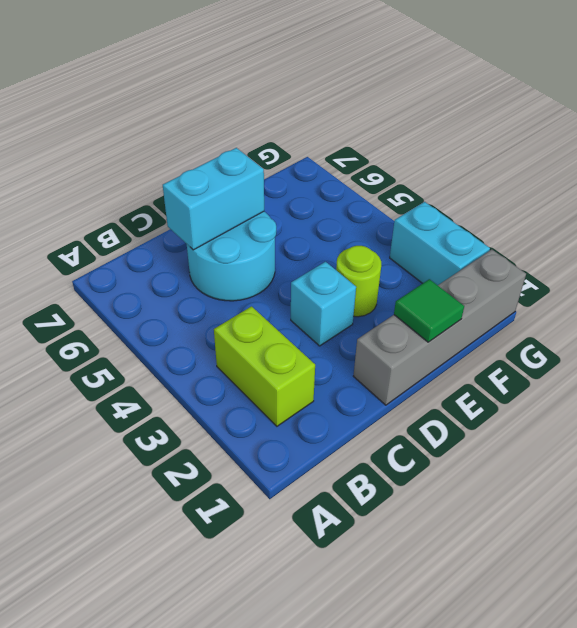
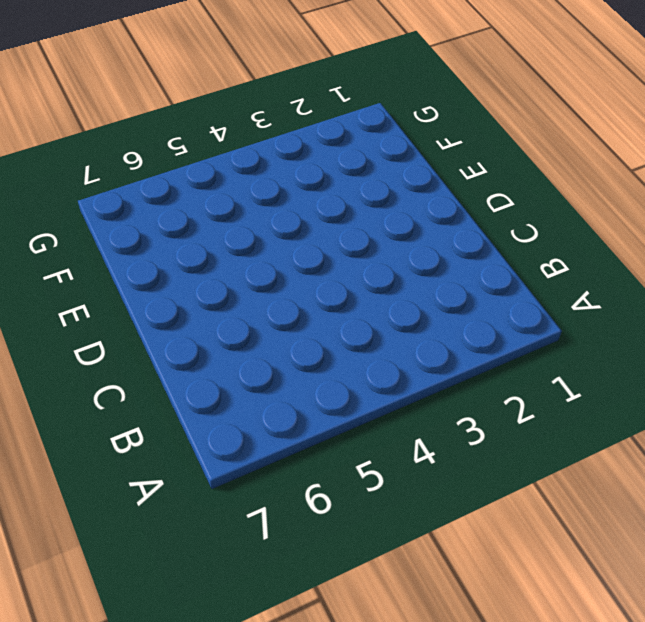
none -> lime brick B2:B3 level 1
none -> cyan round brick C5:D6 level 1

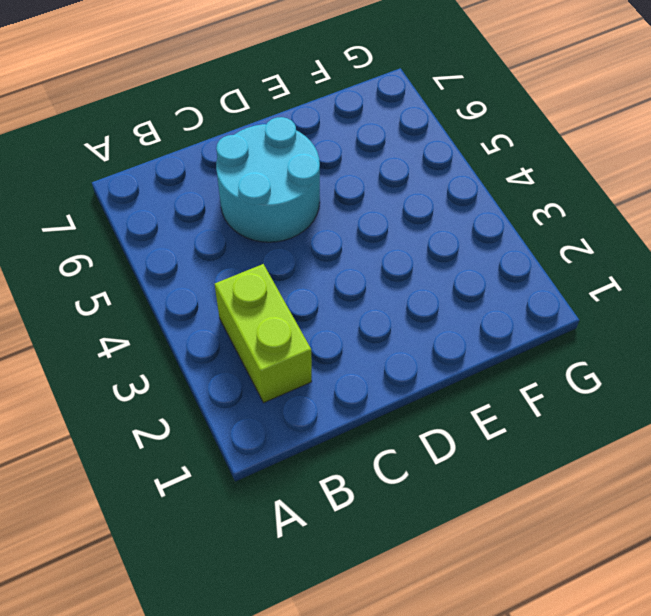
none -> grey brick D1:G1 level 1
none -> cyan brick D3 level 1

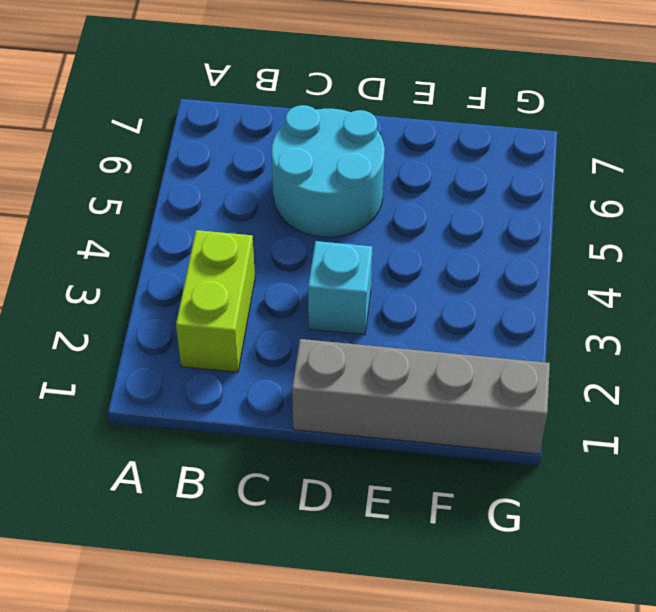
none -> lime round brick E3 level 1
none -> cyan brick G2:G3 level 1

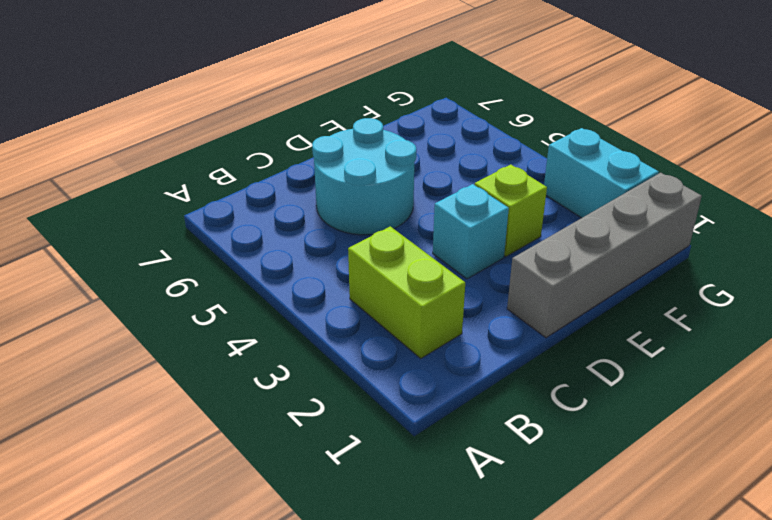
lime brick E3 level 1 -> lime round brick E3 level 1
none -> cyan brick C6:D6 level 2
none -> green tile E1 level 2

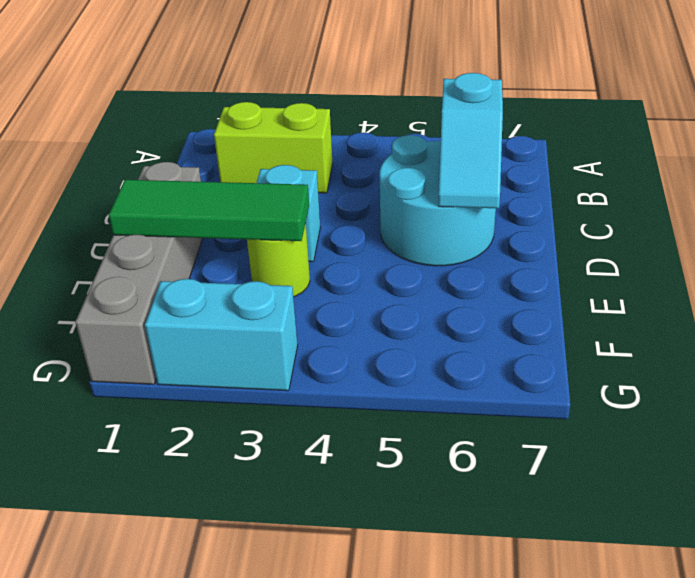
cyan slope C6:D6 level 2 top C -> cyan brick C6:D6 level 2
green tile E1:E3 level 2 -> green tile E1 level 2

